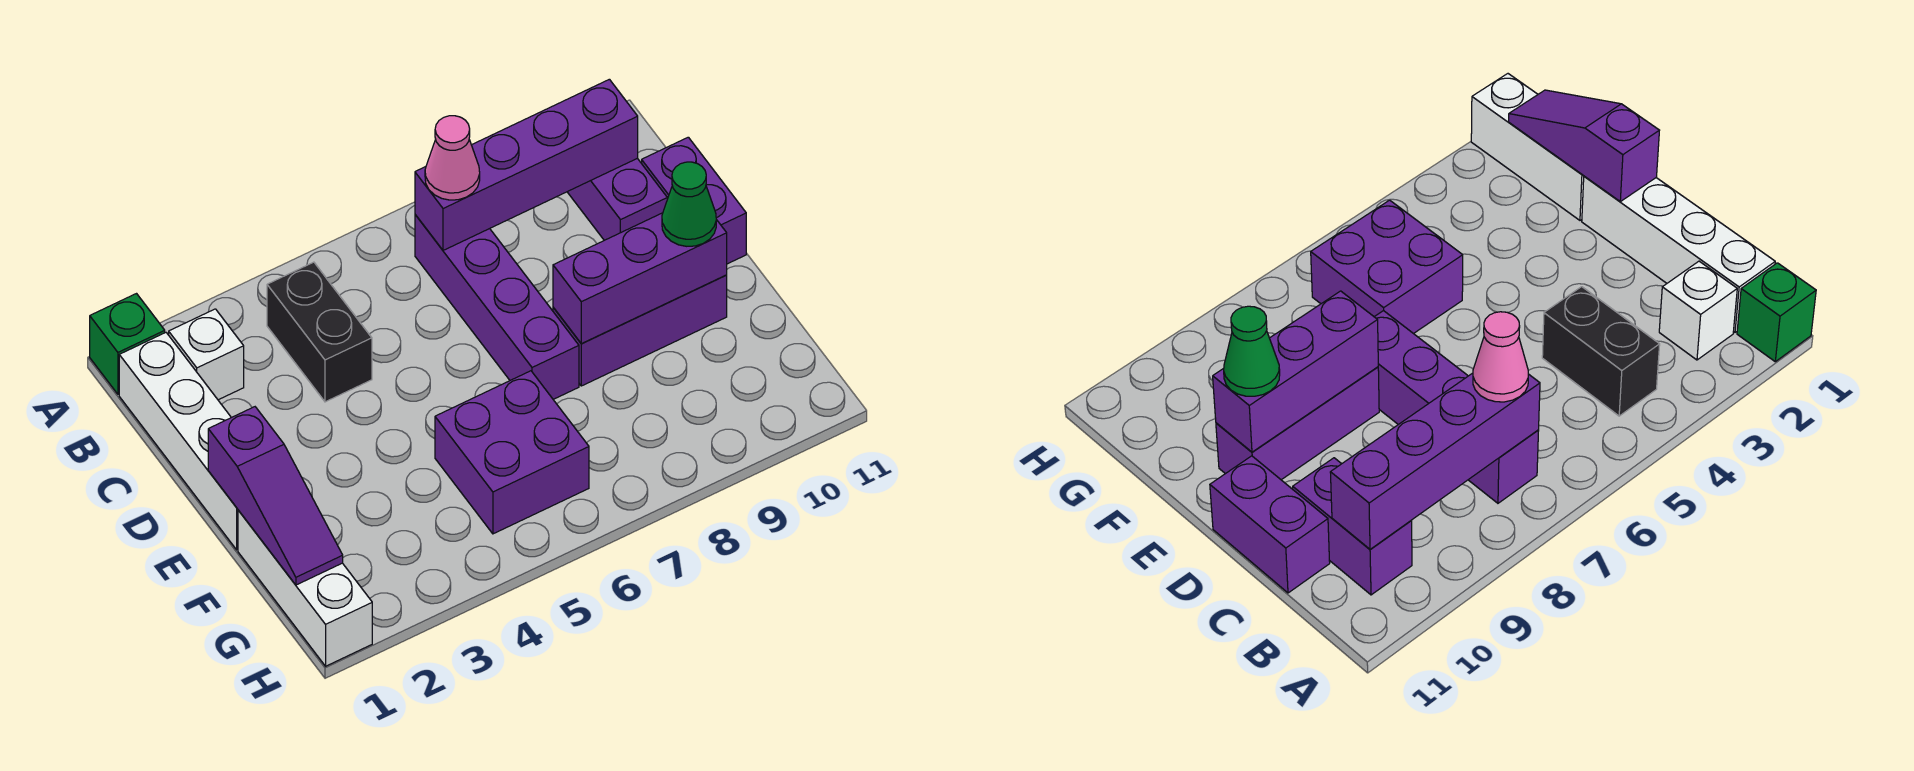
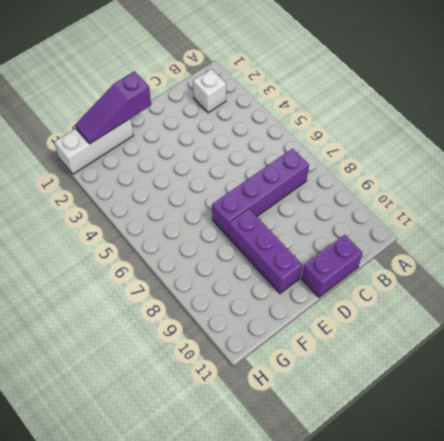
none -> green brick A1 level 1
none -> white brick B1:E1 level 1
none -> black brick B4:C4 level 1

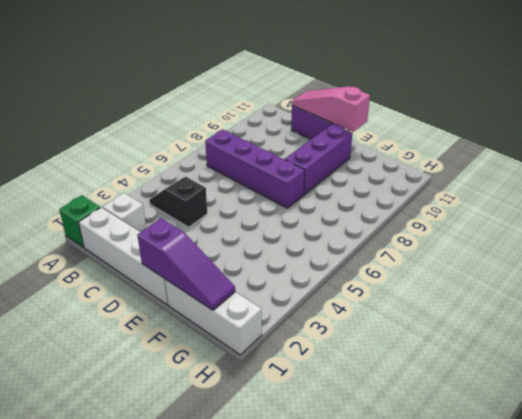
black slope B4:C4 level 1 top C -> black brick B4:C4 level 1
pink slope C11:E11 level 2 top E -> none
none -> purple brick B10:C10 level 1
none -> purple brick F5:G6 level 1
none -> purple brick B7:B10 level 2

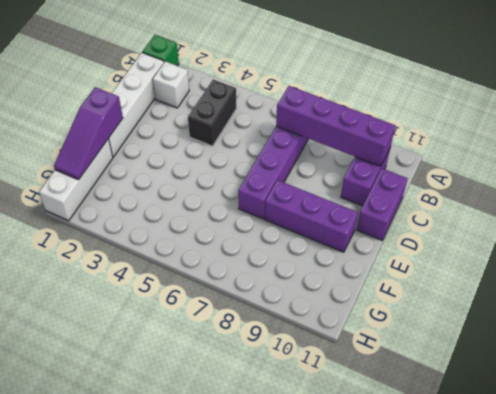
none -> purple brick F5:G6 level 1
none -> purple brick E8:E10 level 2
none -> pink cone B7 level 3

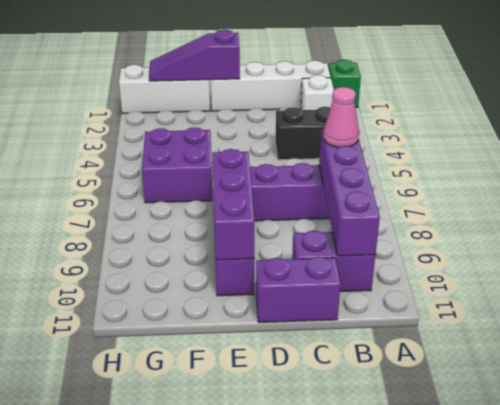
none -> green cone E10 level 3

